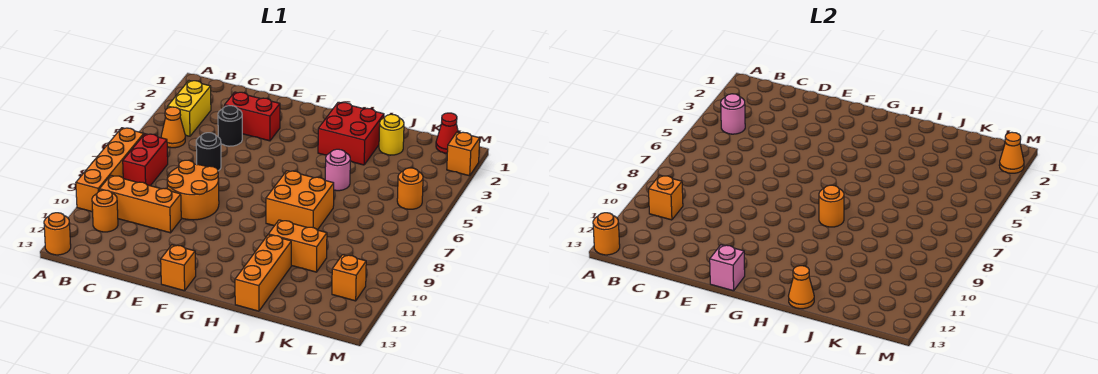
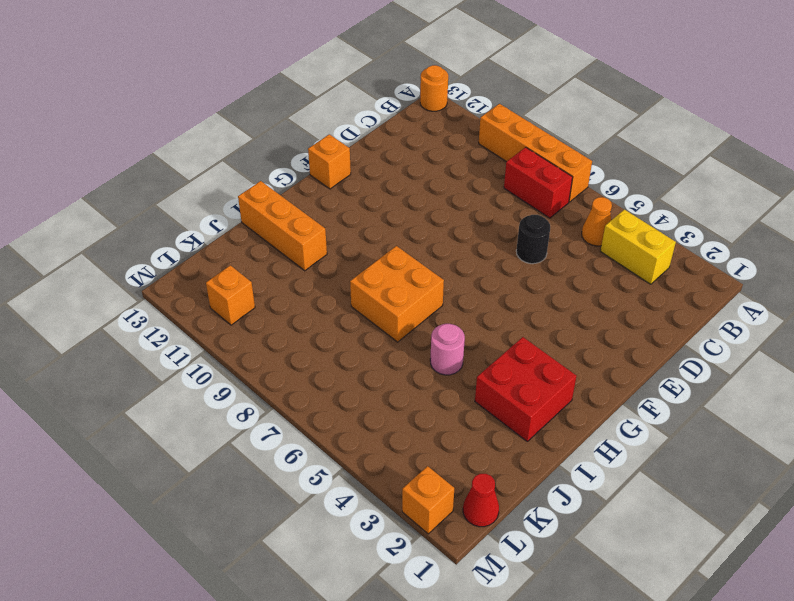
none -> orange brick B10:D10 level 1
none -> orange round brick B11 level 1
none -> red brick D3:E3 level 1

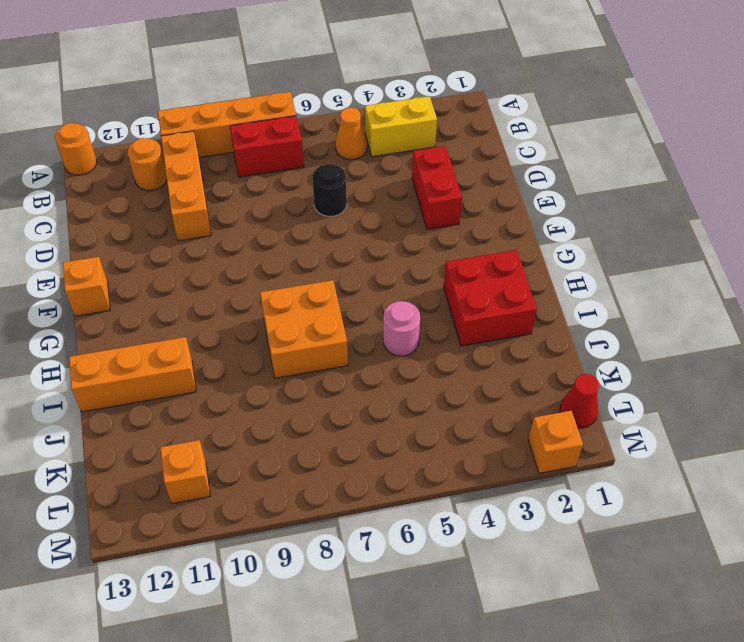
none -> black round brick D4 level 1
none -> orange round brick D8:E9 level 1
none -> orange brick I10:J10 level 1

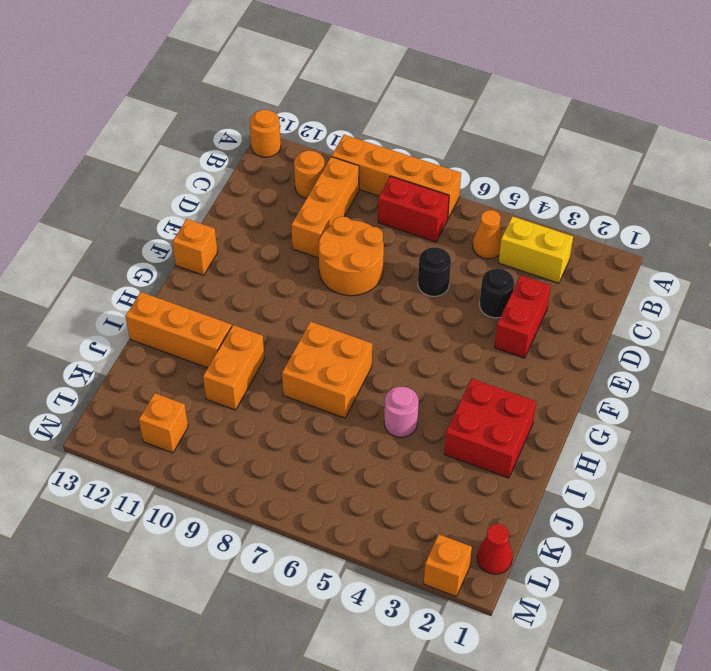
none -> yellow round brick J2 level 1
none -> orange round brick L5 level 1
none -> orange round brick A13 level 2

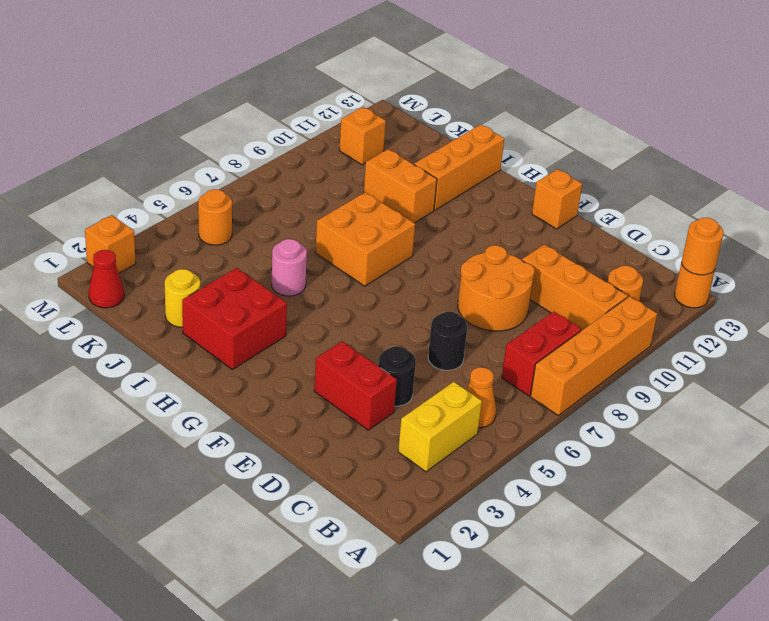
none -> pink round brick B4 level 2
none -> orange brick B10 level 2
none -> pink brick F13 level 2

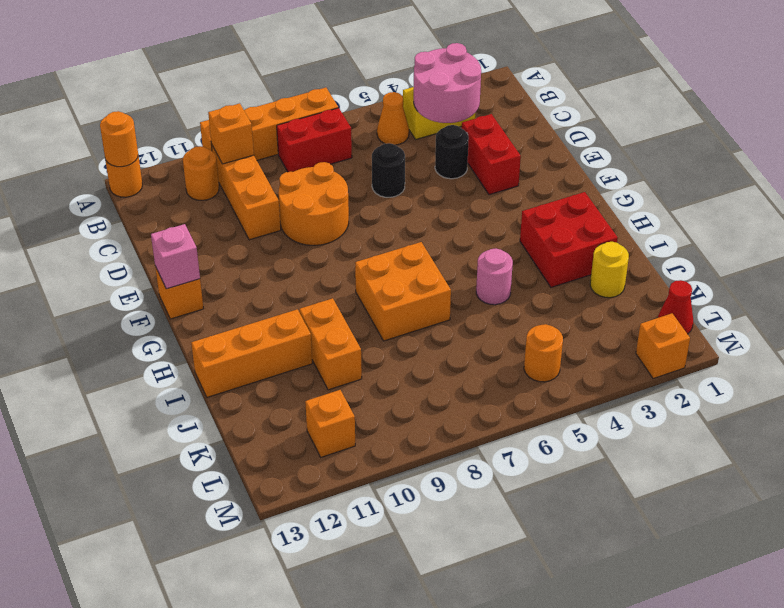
pink round brick B3:C4 level 2 -> pink round brick B4 level 2
none -> orange round brick H8 level 2
none -> orange cone I13 level 2
none -> orange cone M2 level 2

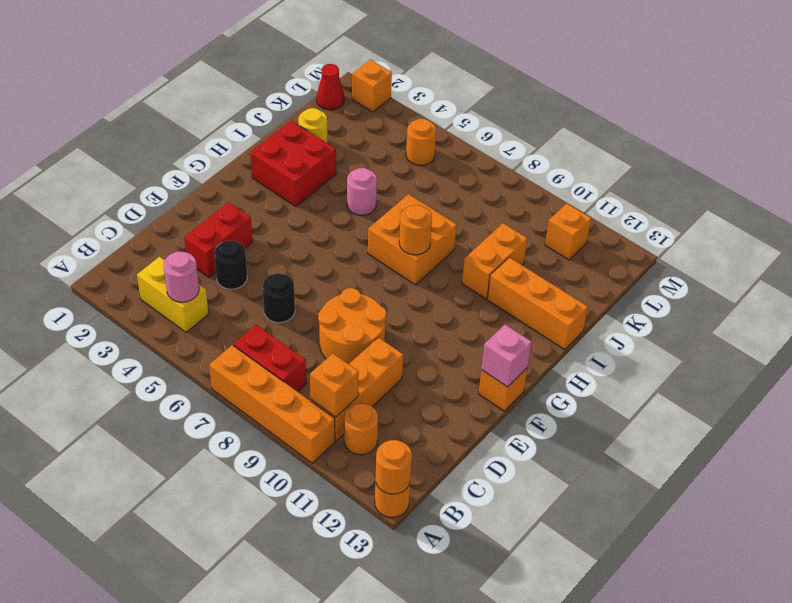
none -> orange cone B5 level 1
none -> orange cone I13 level 2
none -> orange cone M2 level 2

